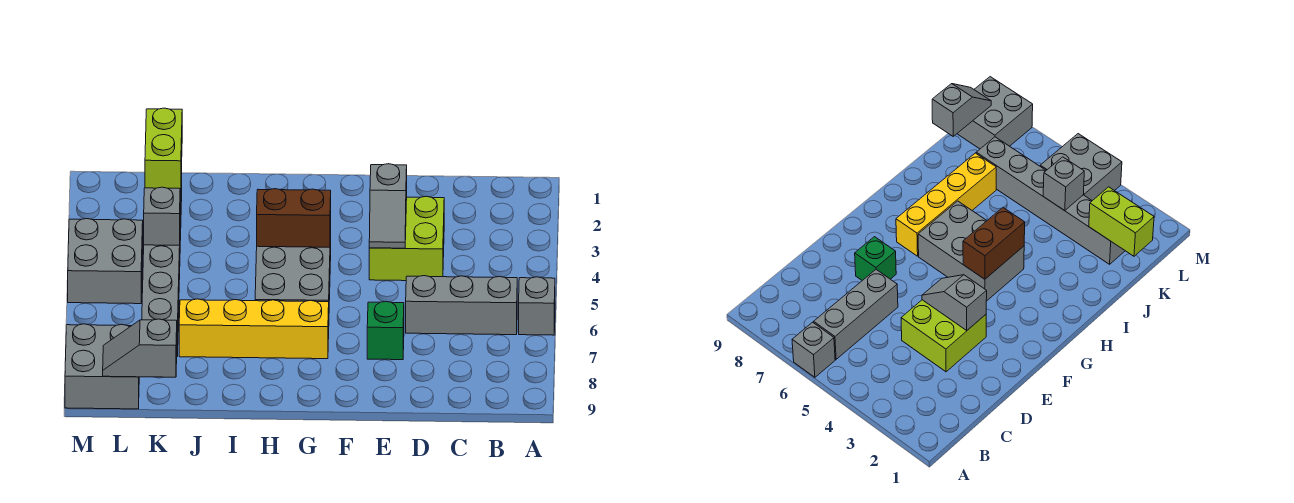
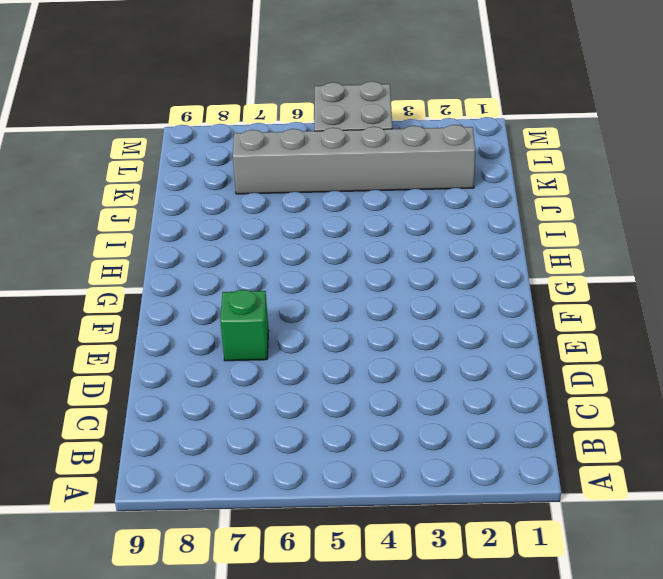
none -> grey brick A6 level 1
none -> grey brick B6:D6 level 1
none -> lime brick D3:E4 level 1

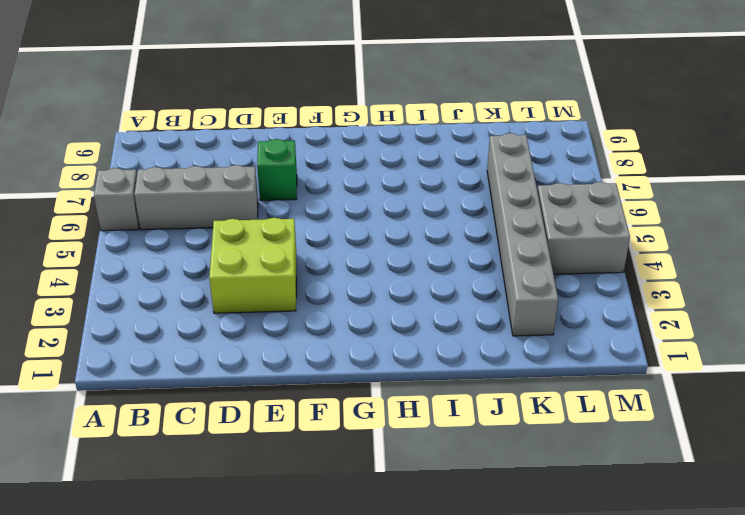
none -> grey brick G4:H6 level 1
none -> yellow brick G7:J7 level 1
none -> grey brick L8:M9 level 1

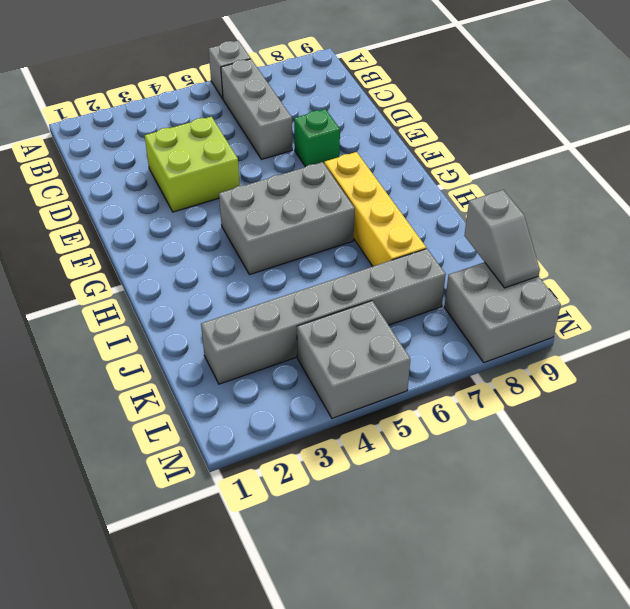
none -> grey slope E3:E4 level 2 top 3
none -> brown brick G4:H4 level 2
none -> lime brick K1:K2 level 2

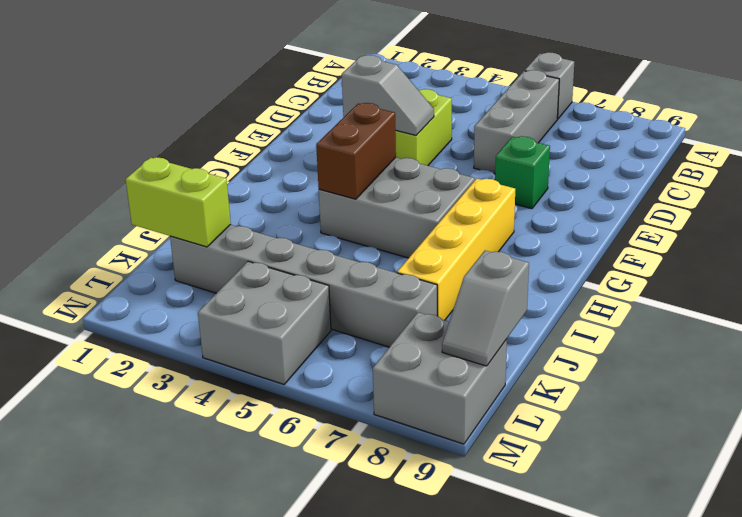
none -> grey brick K4 level 2

